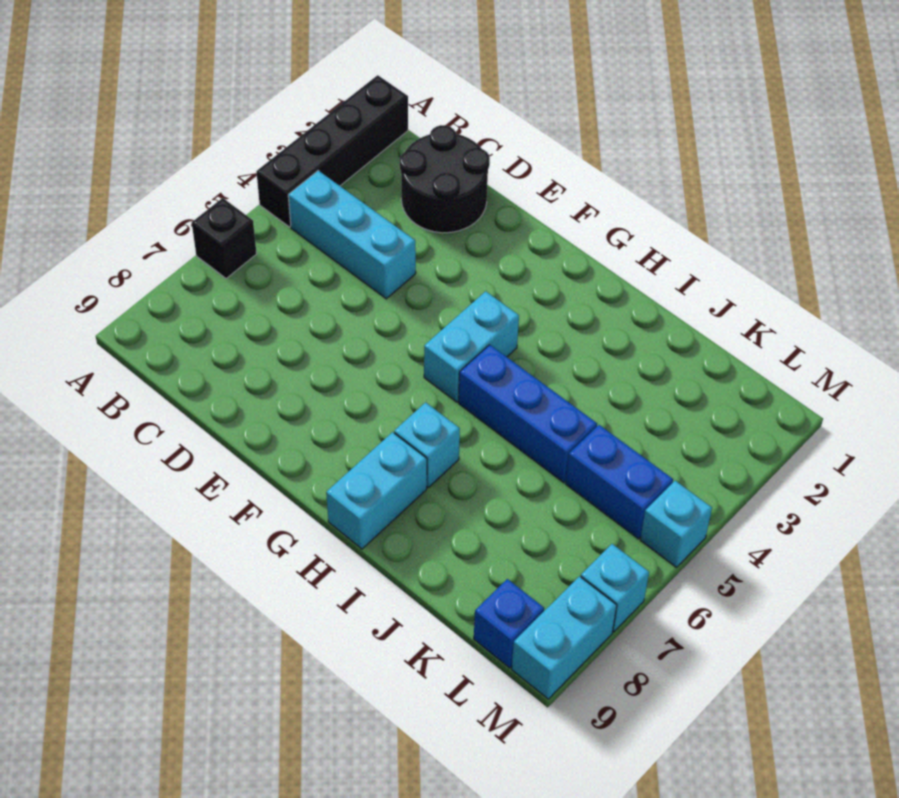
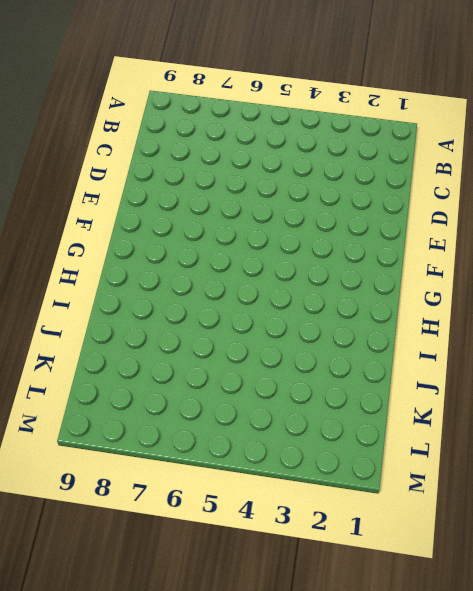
none -> black brick A1:A4 level 1
none -> black brick A6 level 1
none -> cyan brick B4:D4 level 1

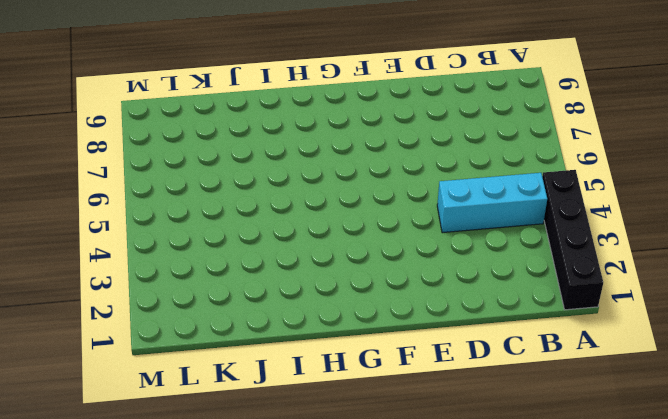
none -> black brick A6 level 1
none -> black round brick C1:D2 level 1
none -> cyan brick G4:G5 level 1

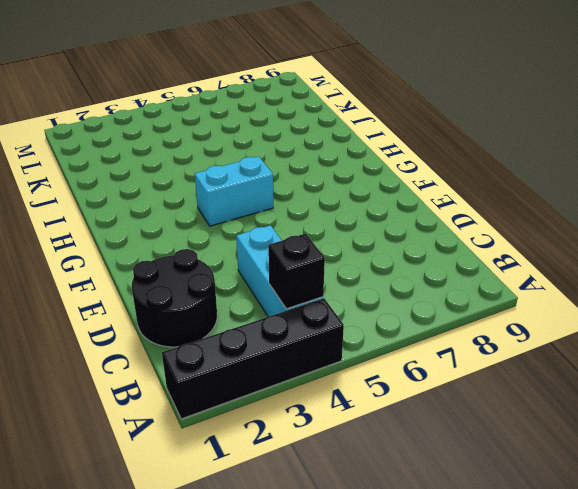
black brick B4 level 2 -> black brick A6 level 1
none -> blue brick H5:J5 level 1
none -> cyan brick H7 level 1
none -> cyan brick H8:H9 level 1

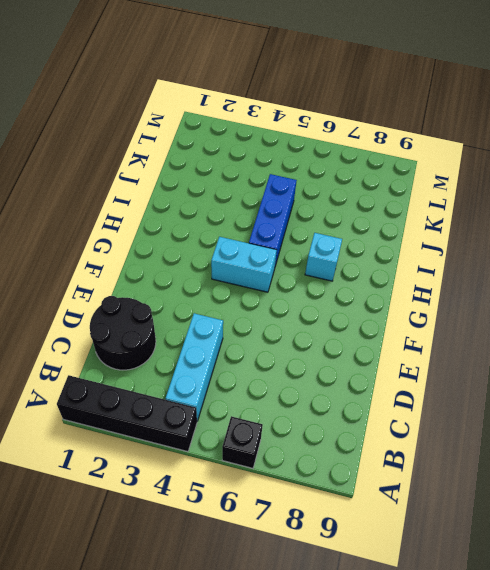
none -> cyan brick H8:H9 level 1
none -> blue brick K5:L5 level 1
none -> blue brick L9 level 1

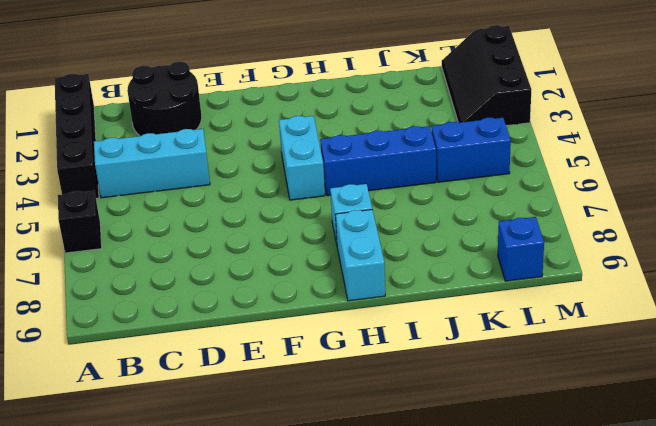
black slope L1:M3 level 1 top M -> none
none -> cyan brick M5 level 1
none -> cyan brick M7 level 1
none -> cyan brick M8:M9 level 1

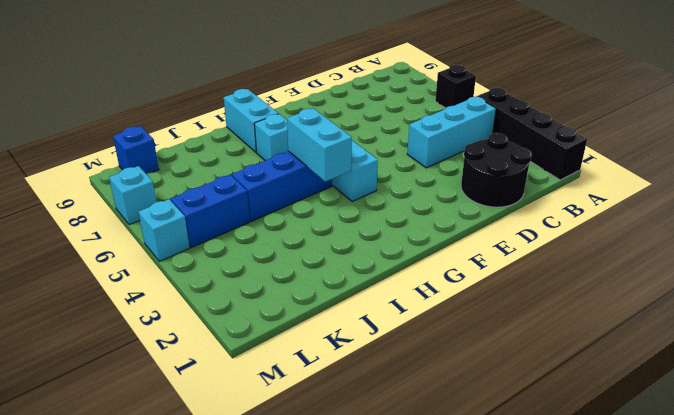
cyan brick H4:H5 level 2 -> cyan brick M8:M9 level 1

